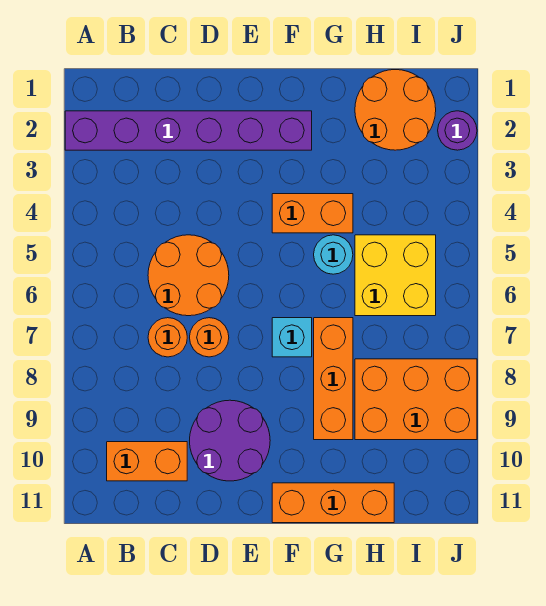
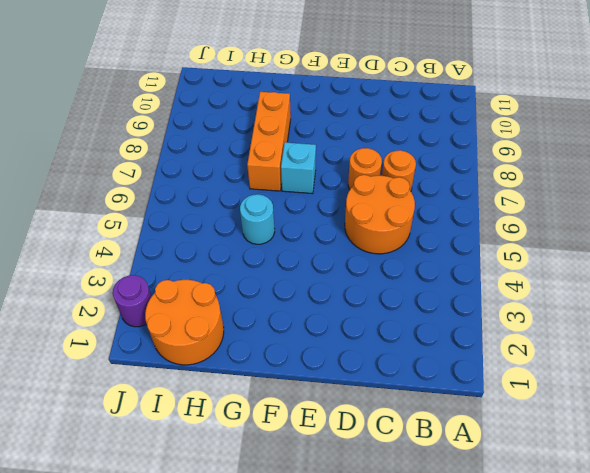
none -> purple brick A2:F2 level 1
none -> orange brick B10:C10 level 1
none -> purple round brick D9:E10 level 1

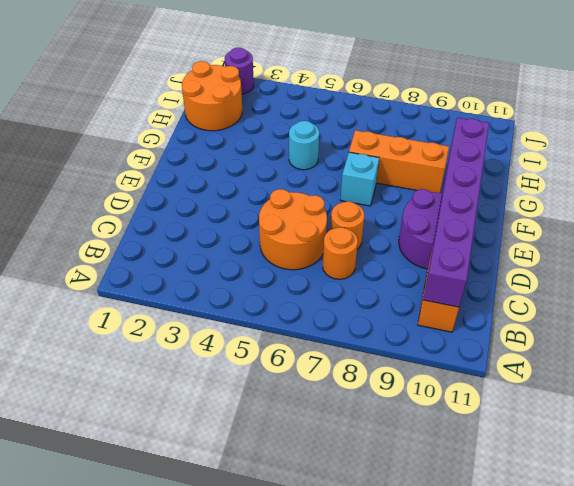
purple brick B10:G10 level 2 -> purple brick A2:F2 level 1
none -> orange brick F4:G4 level 1
none -> orange brick F11:H11 level 1
none -> yellow brick H5:I6 level 1

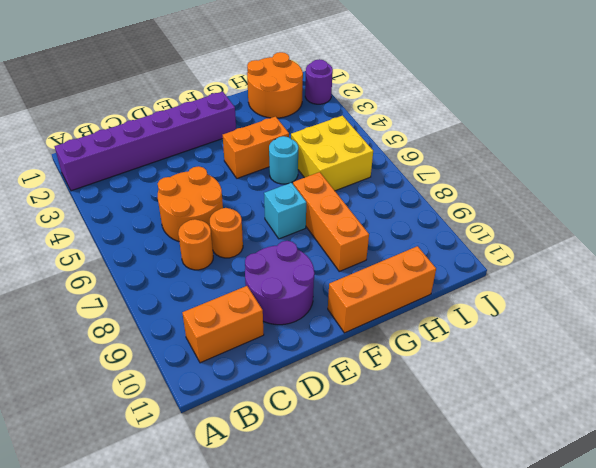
none -> orange brick H8:J9 level 1

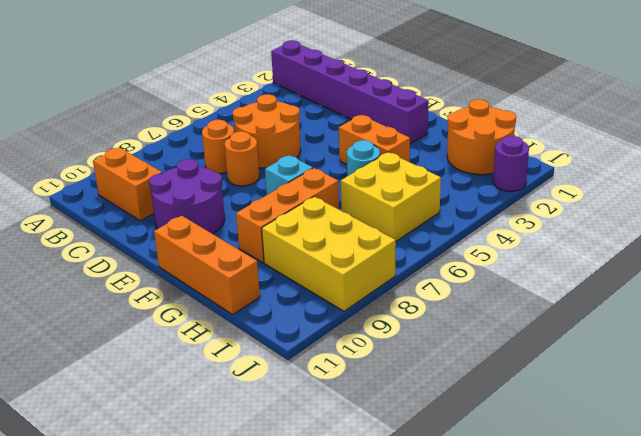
yellow brick H8:J9 level 1 -> orange brick H8:J9 level 1

